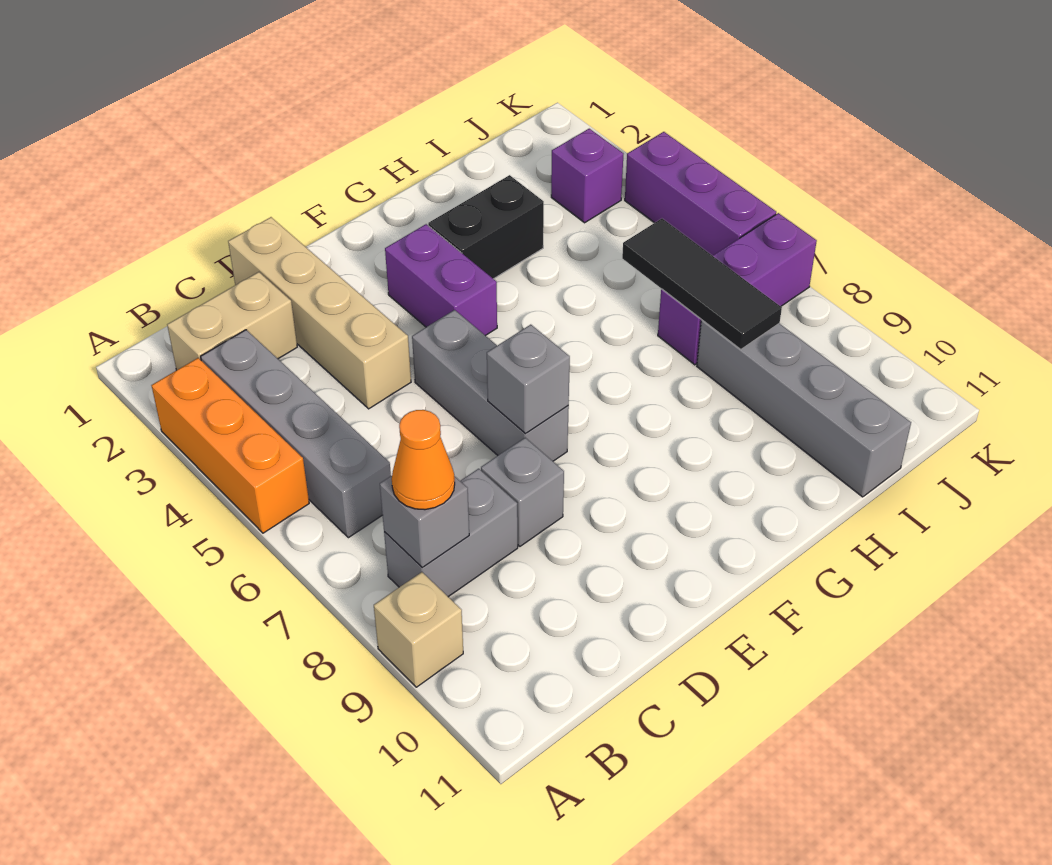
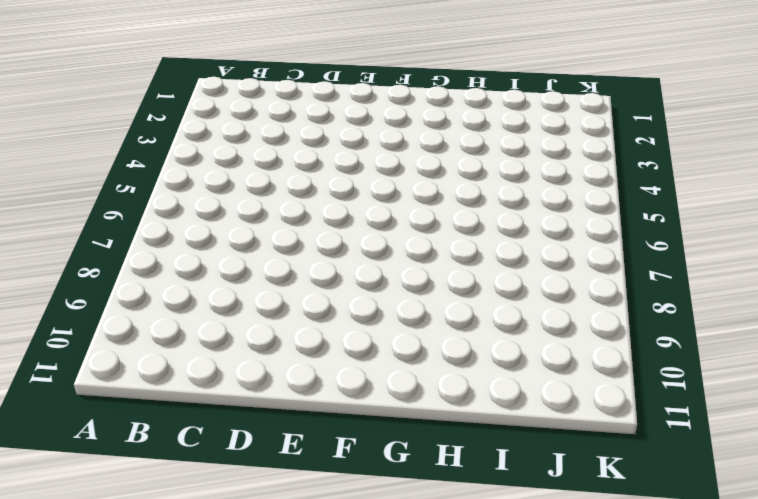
none -> orange brick A3:A5 level 1
none -> tan brick A9 level 1
none -> tan brick B2:C2 level 1

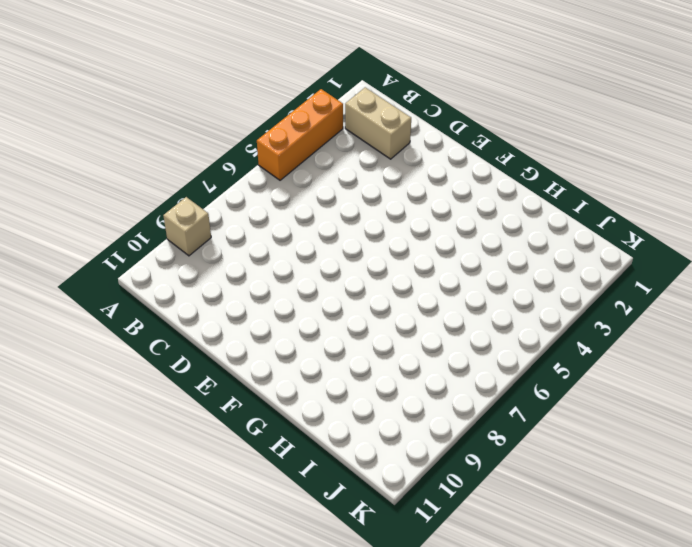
none -> grey brick B3:B6 level 1
none -> grey brick B8:C8 level 1
none -> tan brick D1:D4 level 1

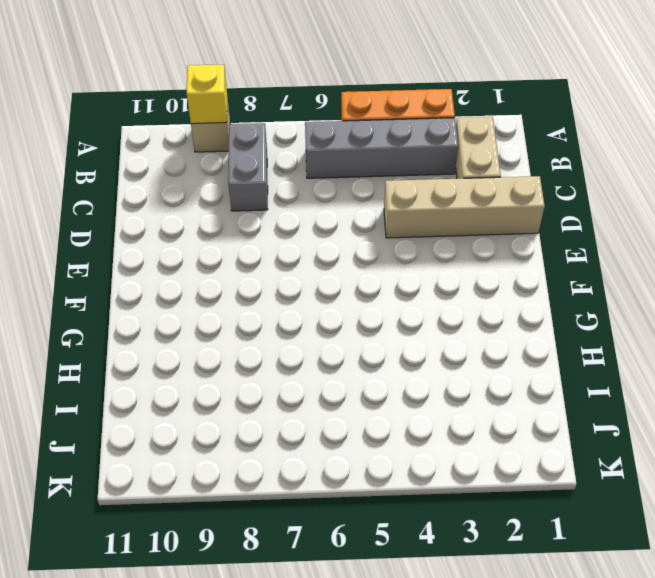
yellow brick A9 level 2 -> none
none -> grey brick D8 level 1
none -> grey brick E5:E7 level 1
none -> purple brick F3:F4 level 1

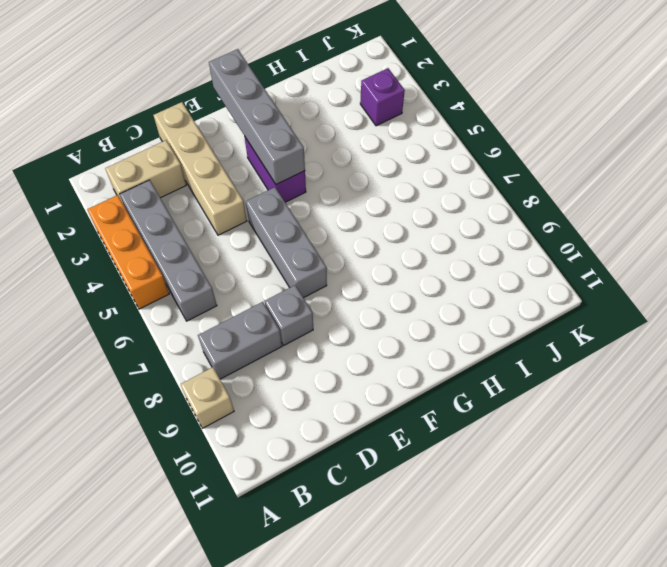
grey brick F1:F4 level 2 -> grey brick I8:I11 level 1
none -> black brick G3:H3 level 1
none -> purple brick I7:K7 level 1
none -> purple brick K4:K6 level 1

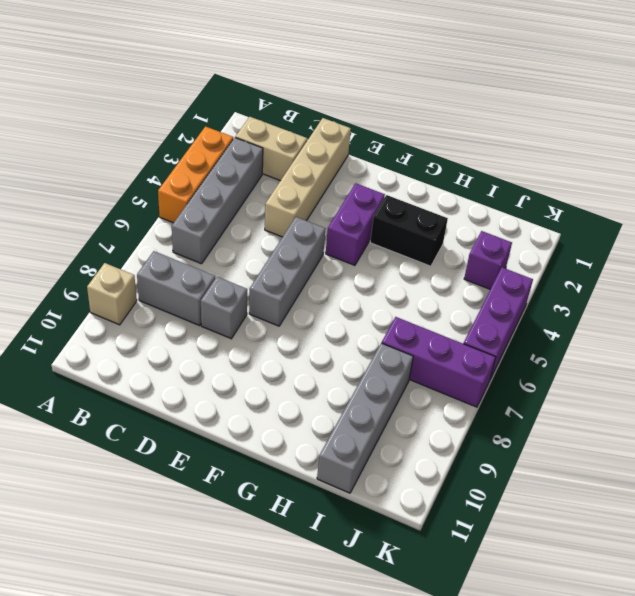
none -> grey brick B8 level 2
none -> grey brick E7 level 2
none -> black tile I6:I8 level 2

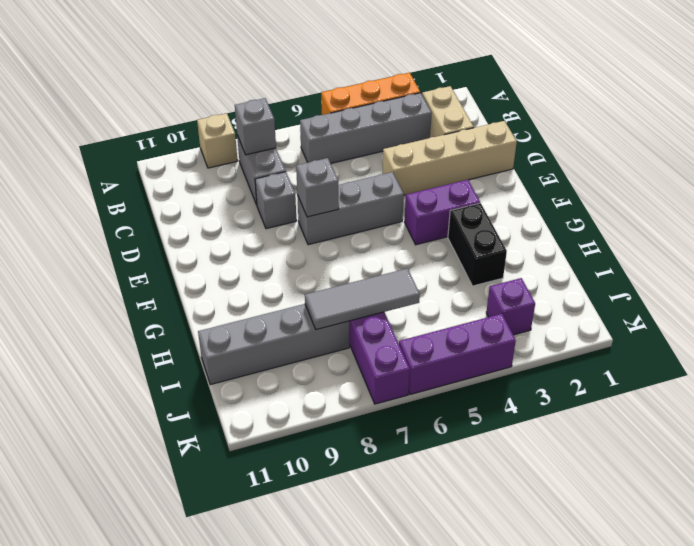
grey tile I6:I8 level 2 -> black tile I6:I8 level 2
none -> orange cone B8 level 3

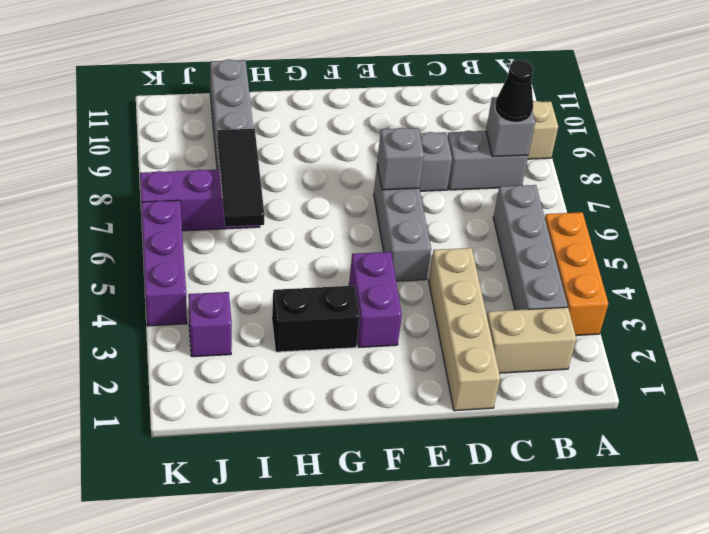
black cone B8 level 3 -> orange cone B8 level 3

